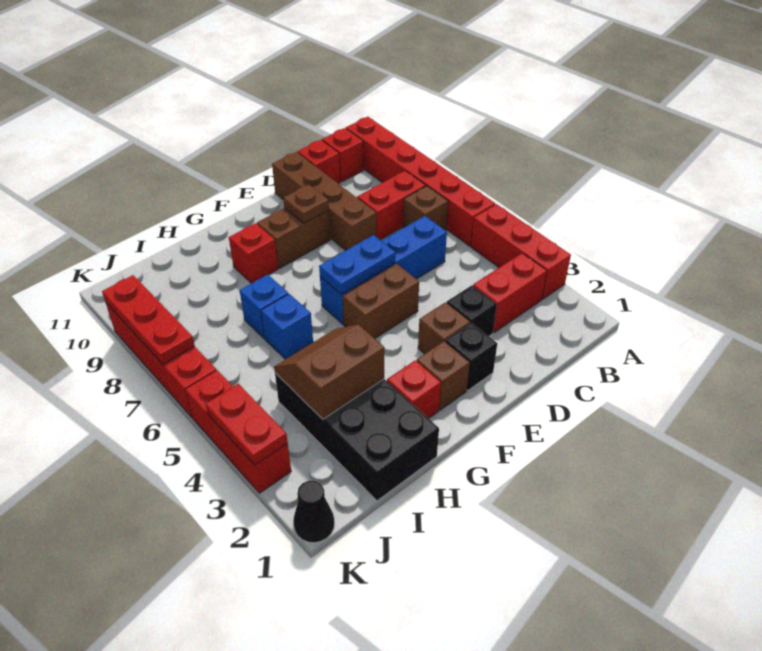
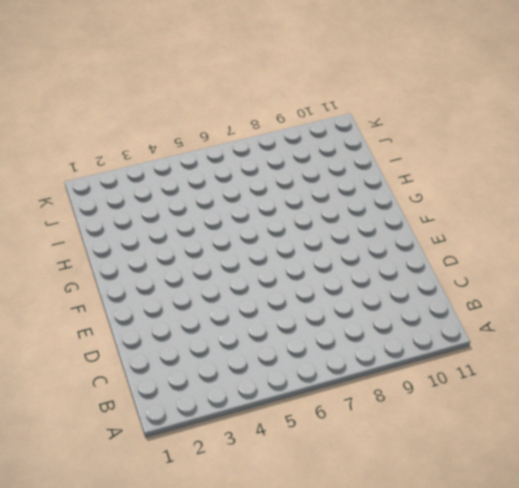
none -> red brick A3:A5 level 1
none -> red brick A6:A11 level 1
none -> red brick B3:C3 level 1

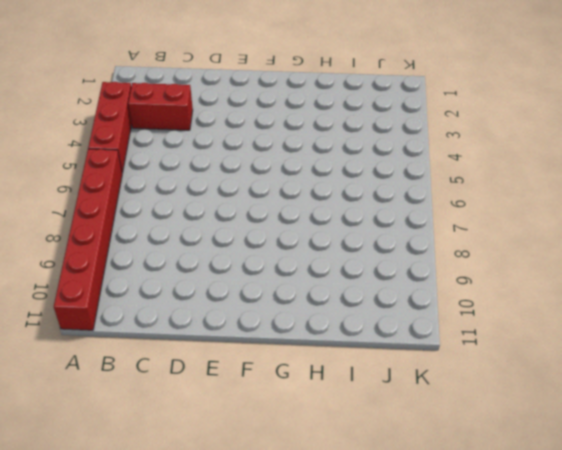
none -> brown brick B7 level 1
none -> red brick B8:C8 level 1
none -> red brick B11 level 1

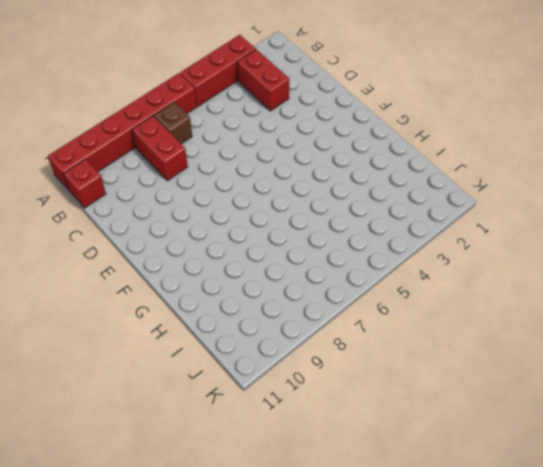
none -> blue brick C6:F6 level 1
none -> red brick C11 level 1
none -> black brick D3 level 1

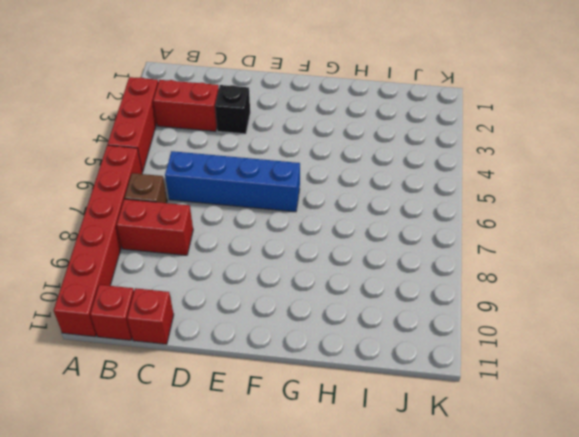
none -> brown brick D8:D11 level 1
none -> black brick E2 level 1
none -> brown brick E3 level 1

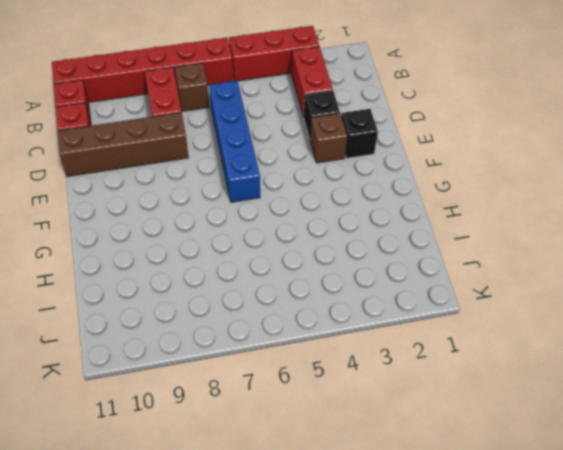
none -> brown brick E5:F5 level 1
none -> brown brick E9:F9 level 1
none -> brown brick F2 level 1

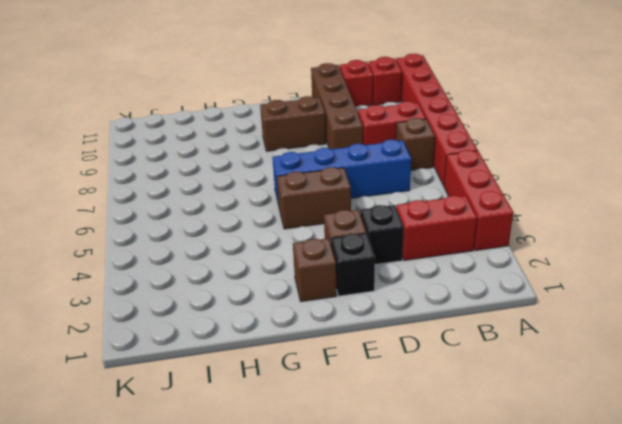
none -> red brick G2 level 1
none -> red brick G9 level 1
none -> black brick H1:I4 level 1

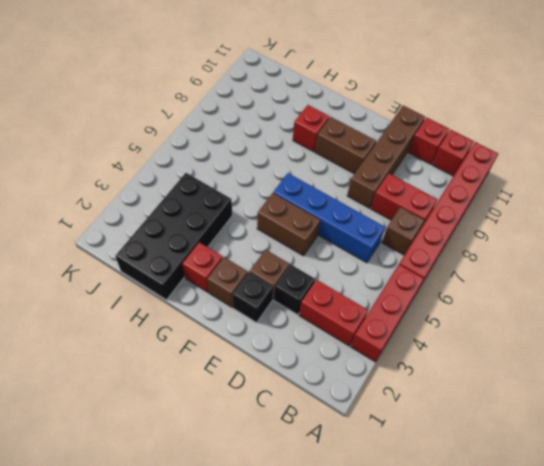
none -> blue brick H6 level 1
none -> blue brick H7 level 1
none -> black cone K1 level 1

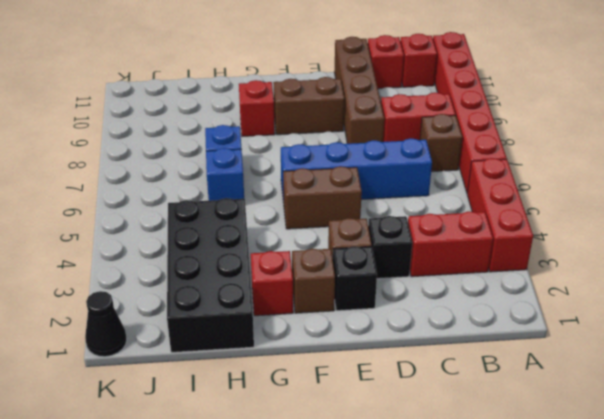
none -> red brick K3:K5 level 1
none -> red brick K6:K9 level 1
none -> blue plate E6:F6 level 2

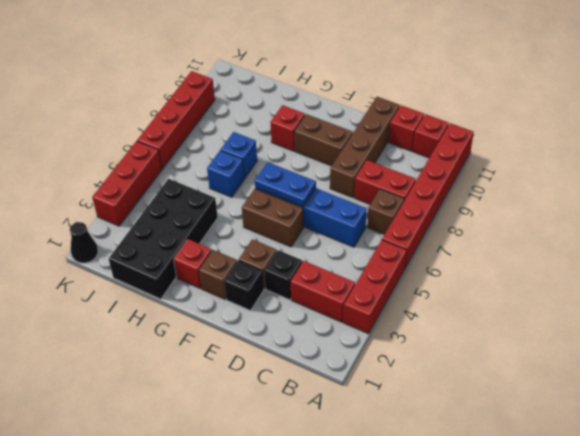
none -> brown plate E9 level 2
none -> brown slope H3:I4 level 2 top 3
none -> red plate K3:K4 level 2

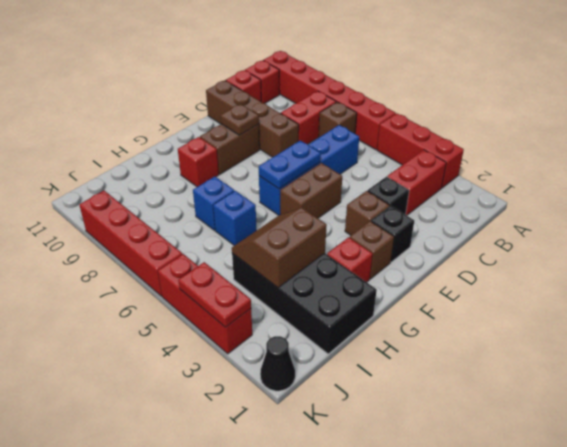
none -> red plate K7:K9 level 2

